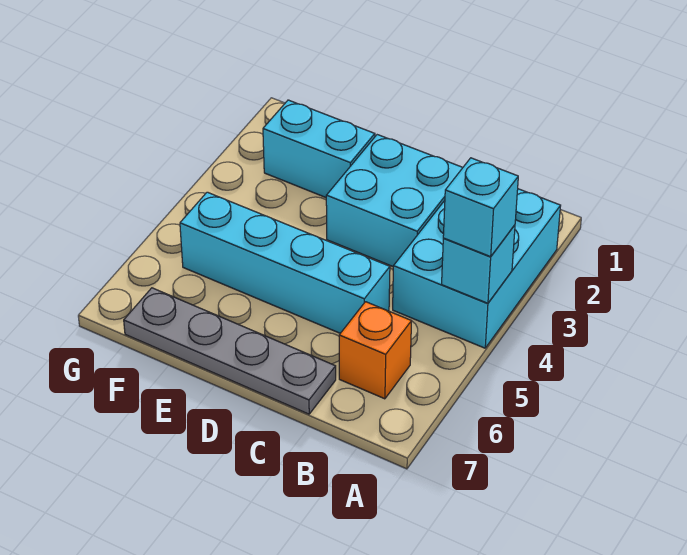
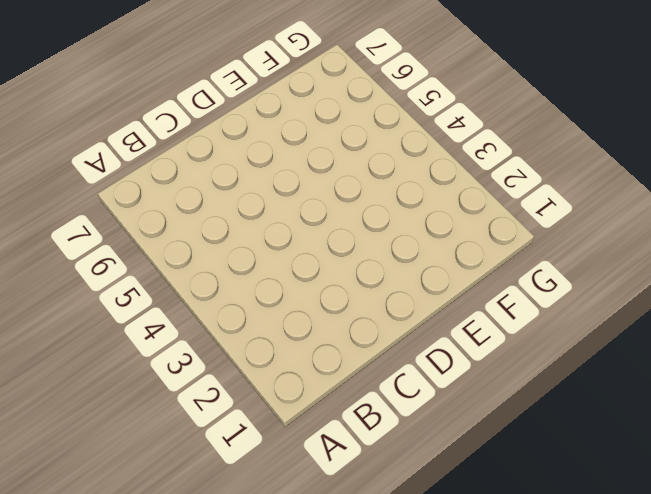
none -> cyan brick A2:B4 level 1
none -> orange brick B6 level 1

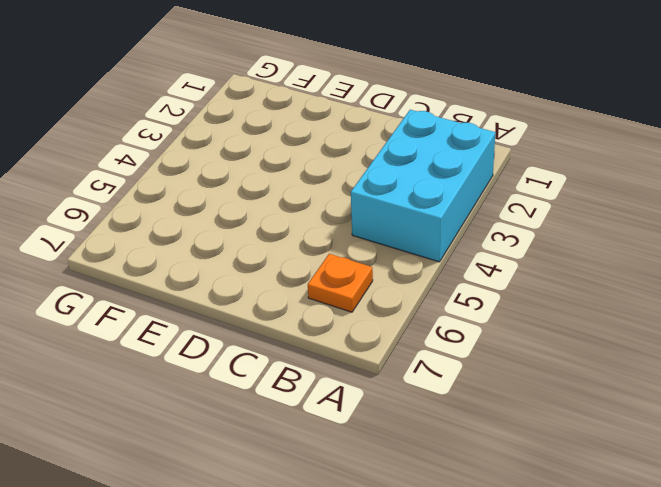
orange plate B6 level 1 -> orange brick B6 level 1
none -> cyan brick C2:D3 level 1
none -> cyan brick C5:F5 level 1

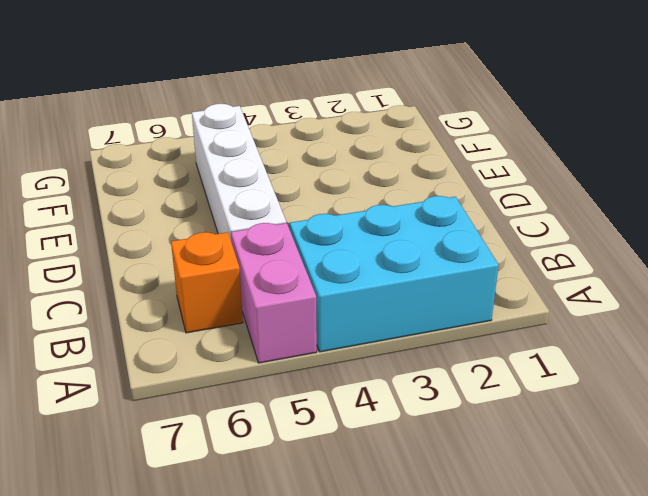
pink brick A5:B5 level 1 -> none
white brick C5:F5 level 1 -> cyan brick C5:F5 level 1
none -> cyan brick C2:D3 level 1
none -> grey plate C7:F7 level 1

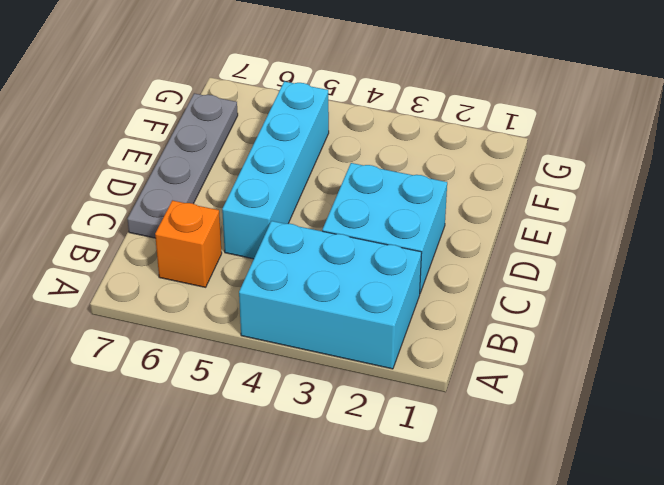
none -> cyan brick E2:F2 level 1
none -> cyan brick A4 level 2

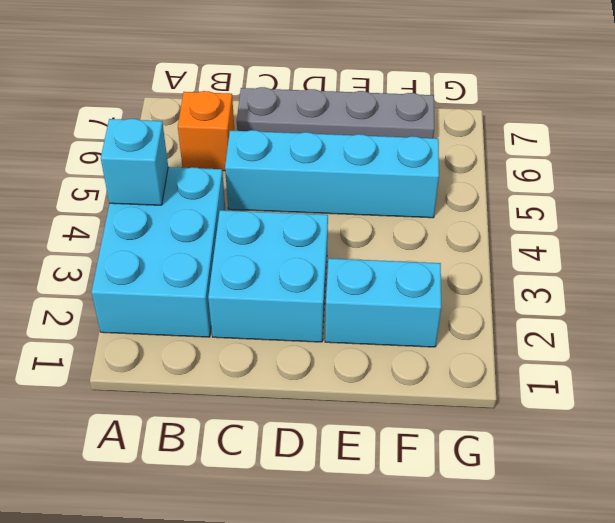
none -> cyan brick A4 level 3

